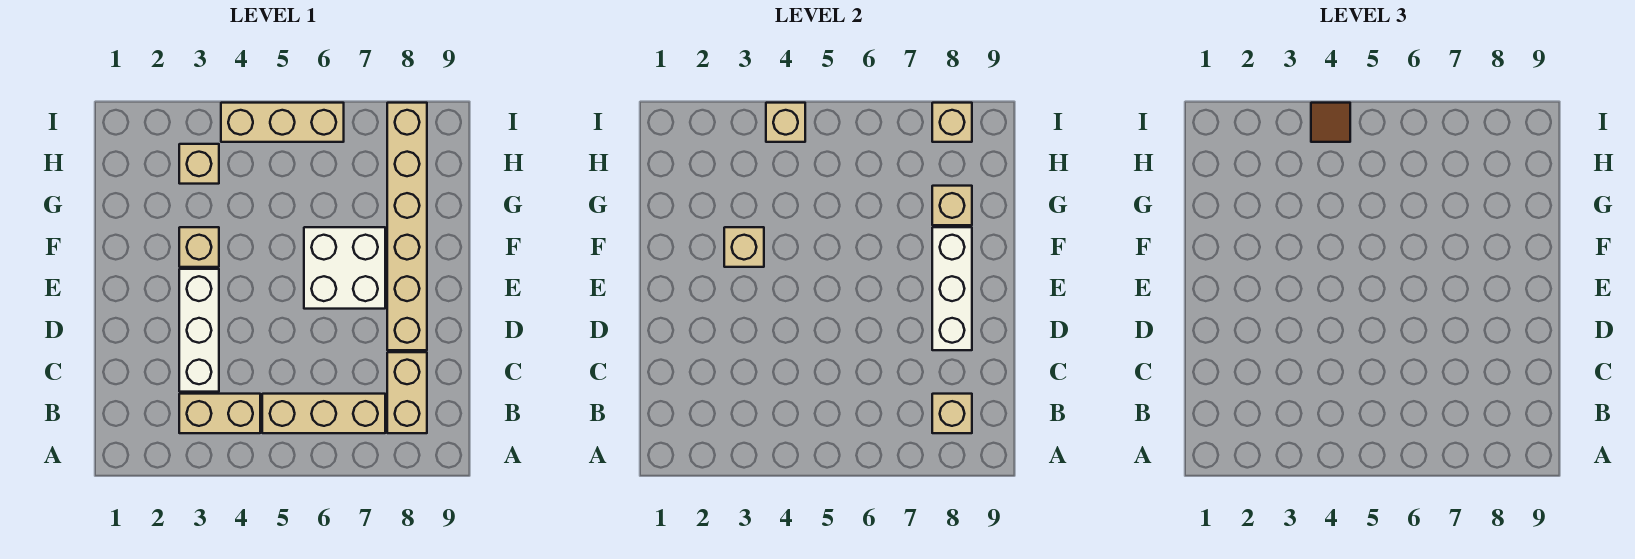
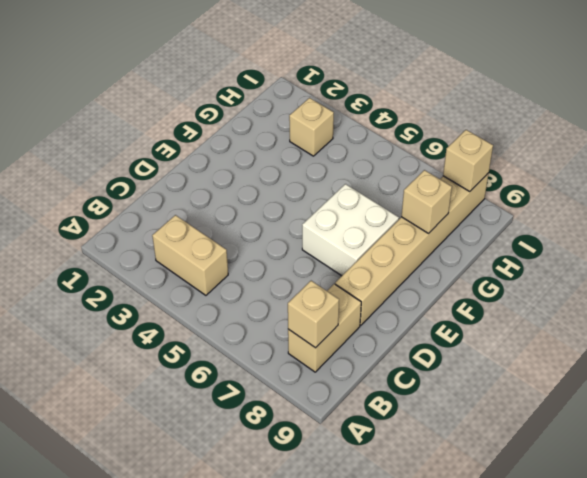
none -> tan brick B5:B7 level 1
none -> white brick C3:E3 level 1
none -> tan brick F3 level 1

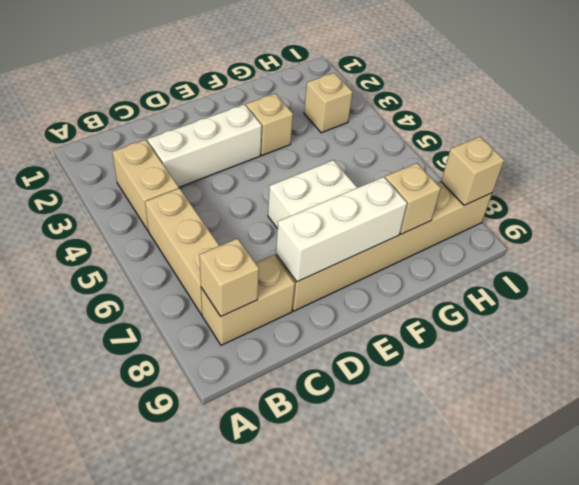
none -> tan brick I4:I6 level 1
none -> tan brick F3 level 2
none -> tan brick I4 level 2

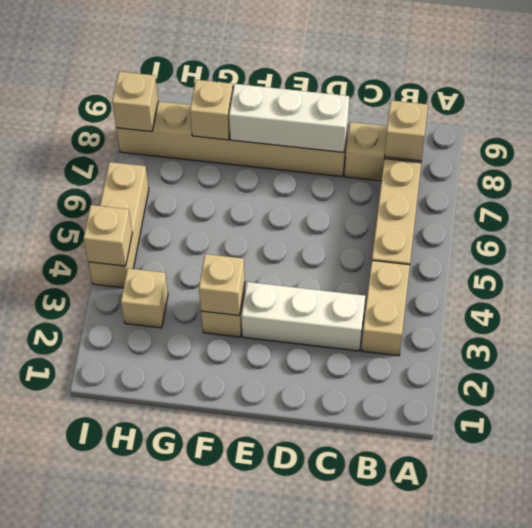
none -> white brick E6:F7 level 1
none -> brown tile I4 level 3

